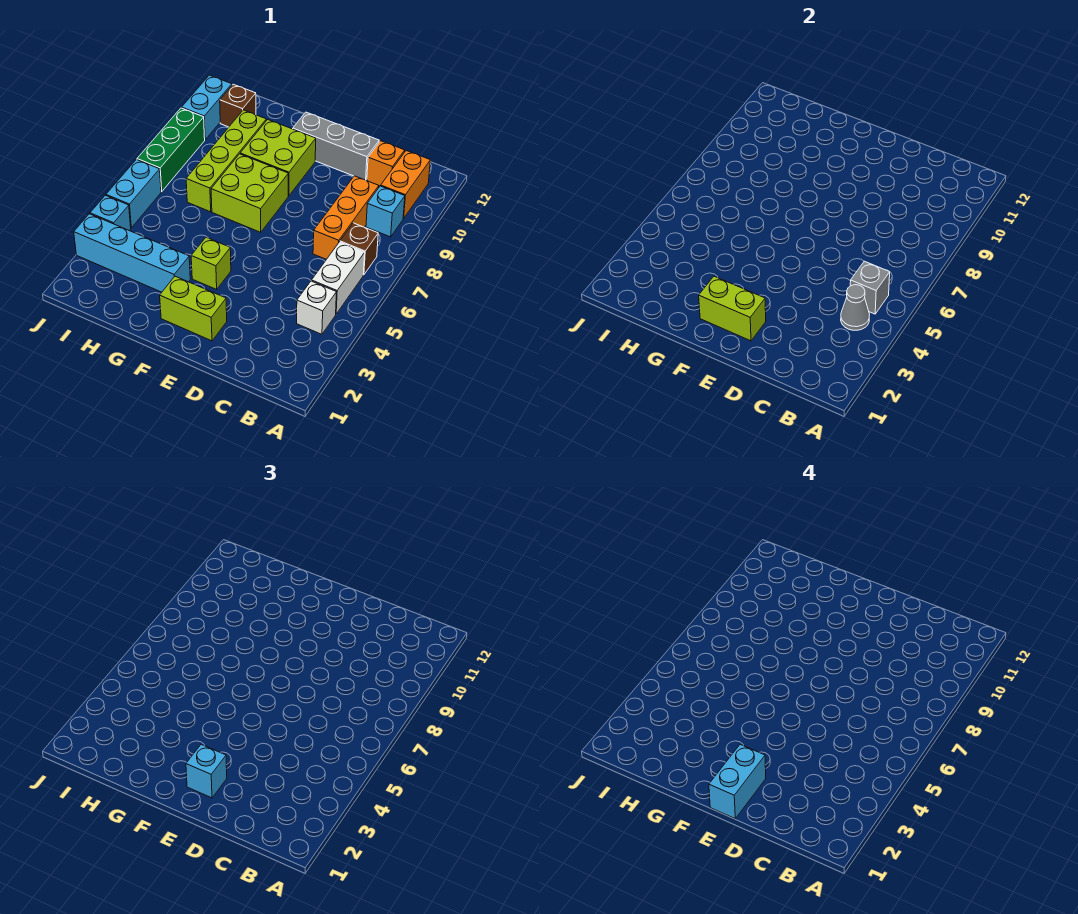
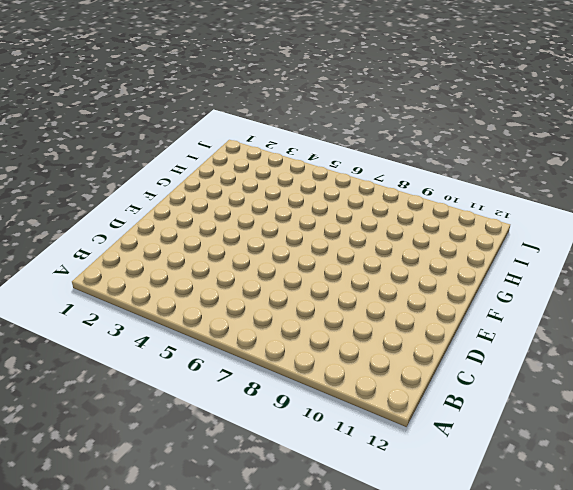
none -> white brick B4 level 1
none -> white brick B5:B6 level 1
none -> brown brick B7 level 1

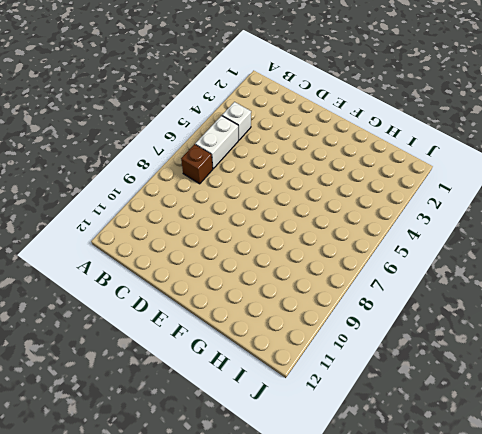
none -> cyan brick B9 level 1
none -> orange brick B10:B11 level 1
none -> orange brick C7:C9 level 1

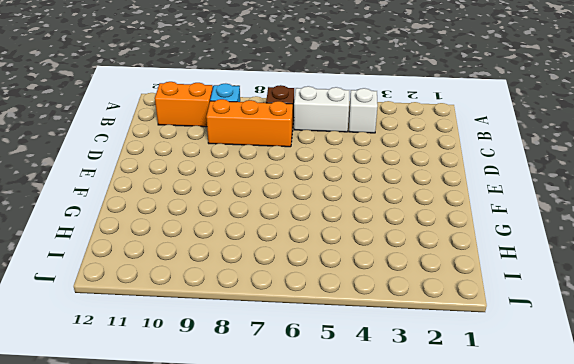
none -> orange brick C11 level 1
none -> grey brick D11:F11 level 1
none -> lime brick E2:F2 level 1

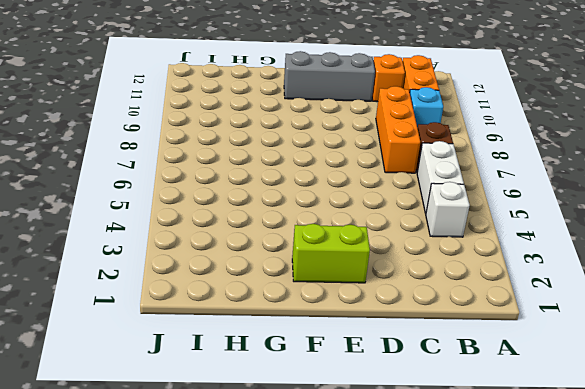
none -> lime brick F4 level 1
none -> lime brick F7:G8 level 1
none -> lime brick F9:G10 level 1

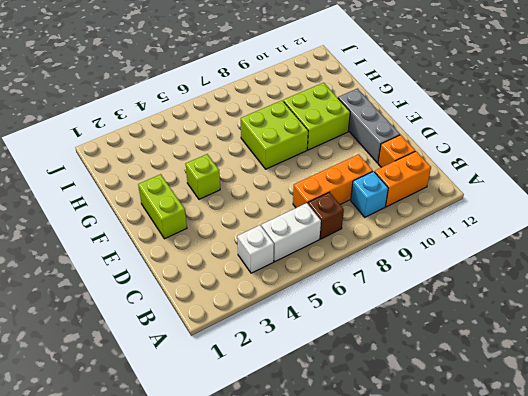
none -> cyan brick G3:J3 level 1
none -> lime brick H7:H10 level 1
none -> brown brick I11 level 1

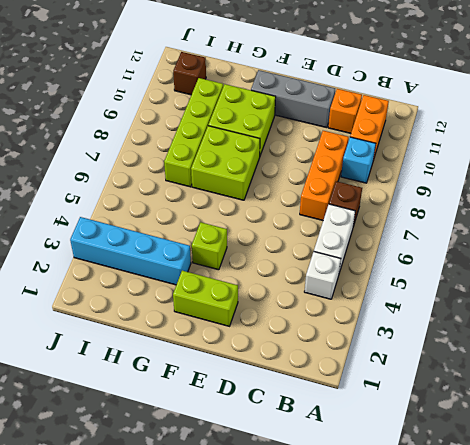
none -> cyan brick J4 level 1
none -> cyan brick J5:J6 level 1
none -> green brick J7:J9 level 1

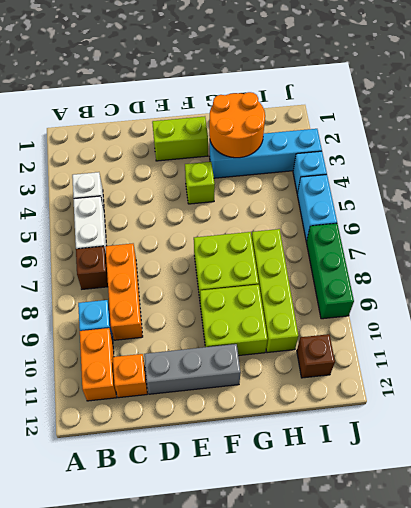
orange round brick G2:H3 level 2 -> none
none -> cyan brick J10:J11 level 1
none -> grey cone B4 level 2
none -> grey brick B5 level 2

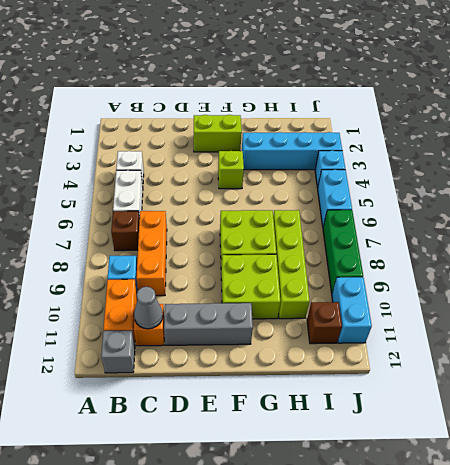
grey brick B12 level 1 -> grey brick B5 level 2
grey cone C11 level 2 -> grey cone B4 level 2
none -> lime brick E2:F2 level 2
none -> cyan brick E2 level 3
none -> cyan brick E1:E2 level 4

